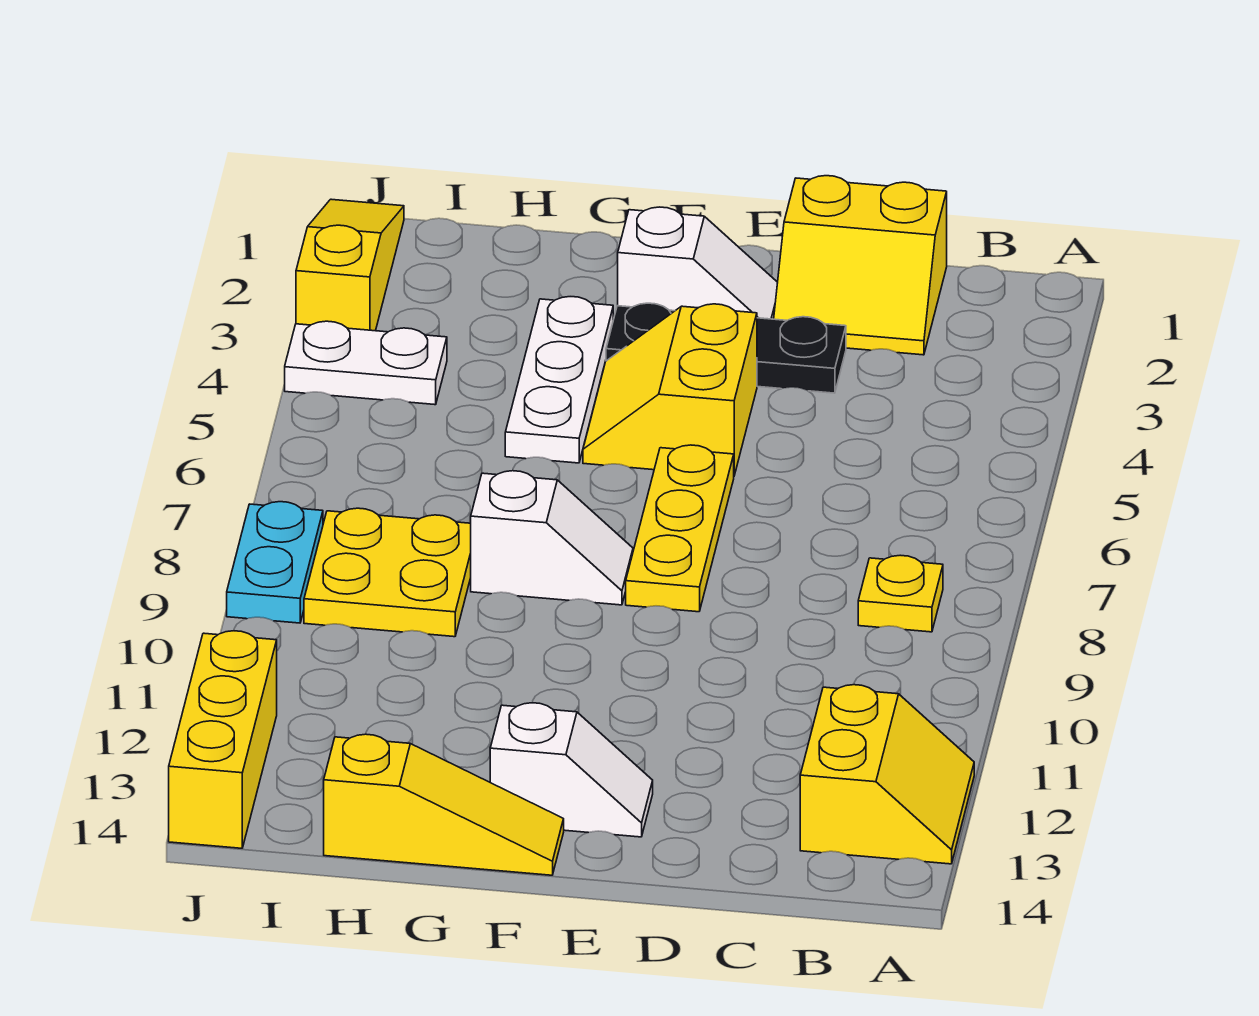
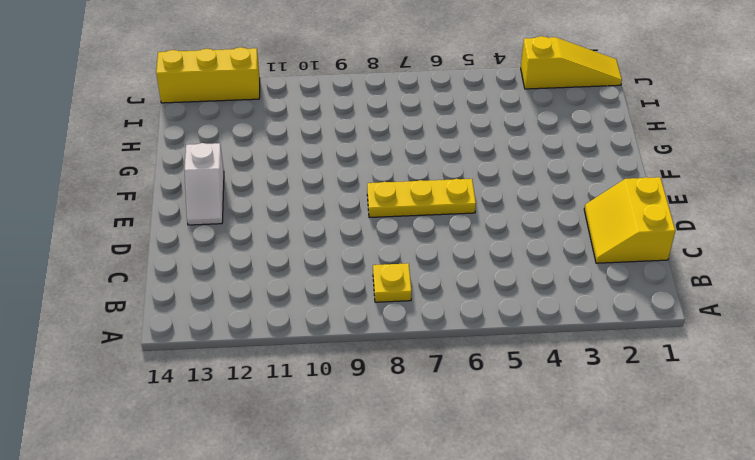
none -> yellow slope A12:B13 level 1 top B
none -> black plate D3:F3 level 1
none -> white slope E2:F2 level 1 top F

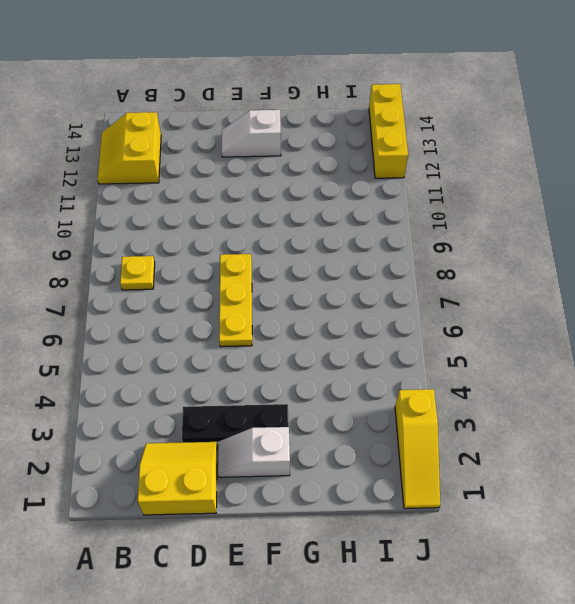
none -> yellow slope E4:F5 level 1 top E
none -> white slope F8:G8 level 1 top G
none -> yellow slope F14:H14 level 1 top H

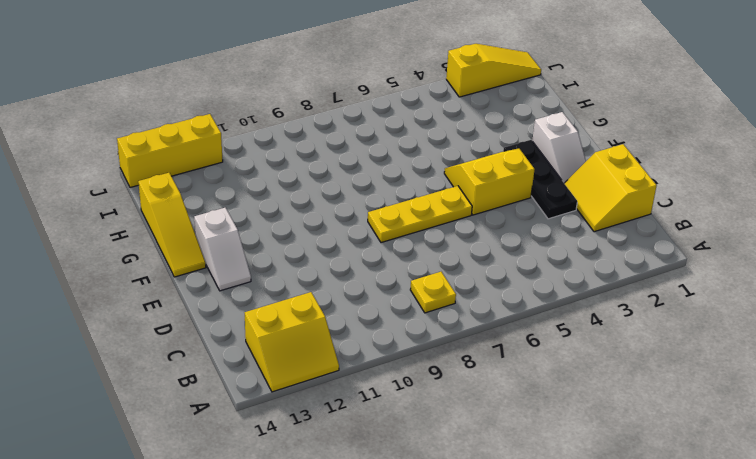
none -> white slope F8:G8 level 1 top G
none -> white plate G3:G5 level 1
none -> yellow plate H8:I9 level 1

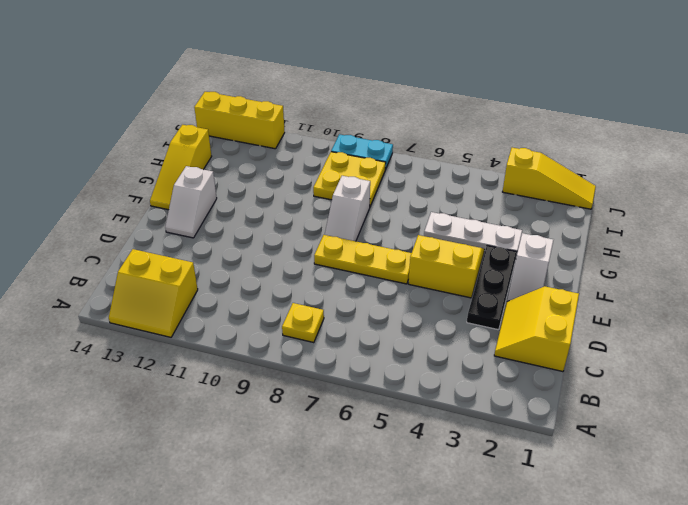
none -> white plate I4:J4 level 1

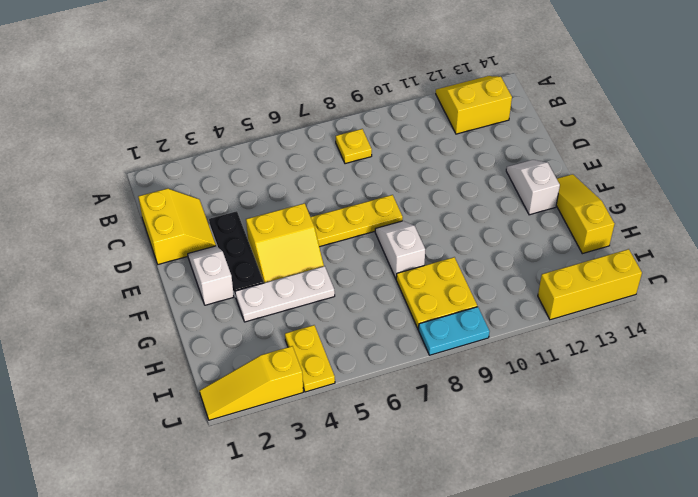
yellow plate I4:J4 level 1 -> white plate I4:J4 level 1

